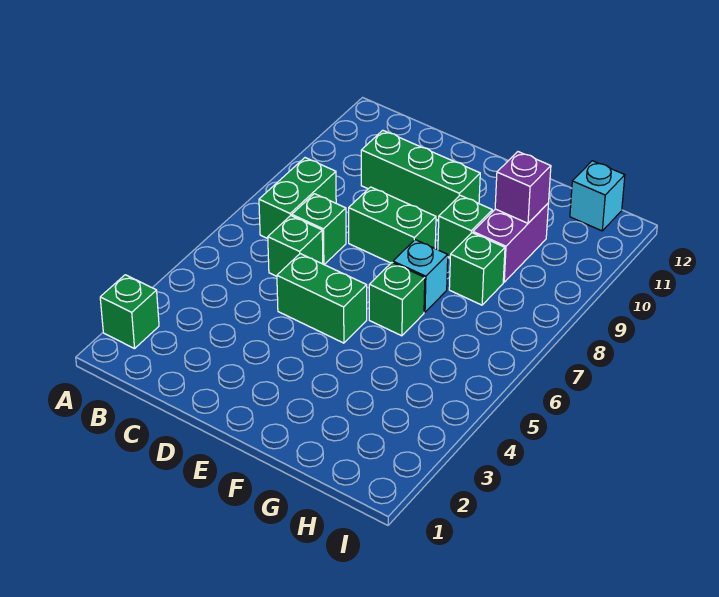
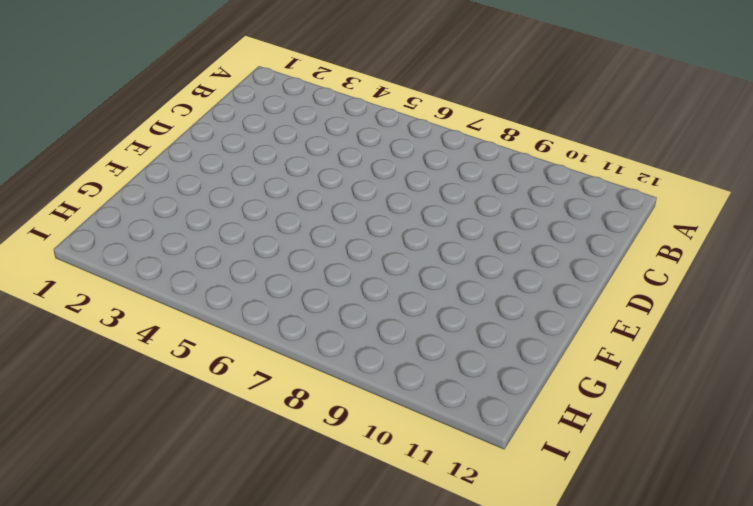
none -> green brick A2 level 1
none -> green brick B7:B8 level 1
none -> green brick C6 level 1

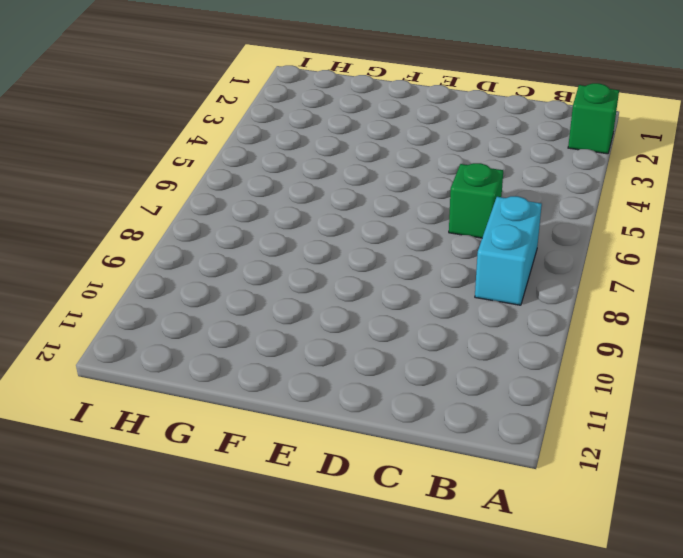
cyan brick B7:B8 level 1 -> green brick B7:B8 level 1
none -> green brick C7 level 1
none -> green brick C10:E10 level 1
none -> green brick D5:E5 level 1

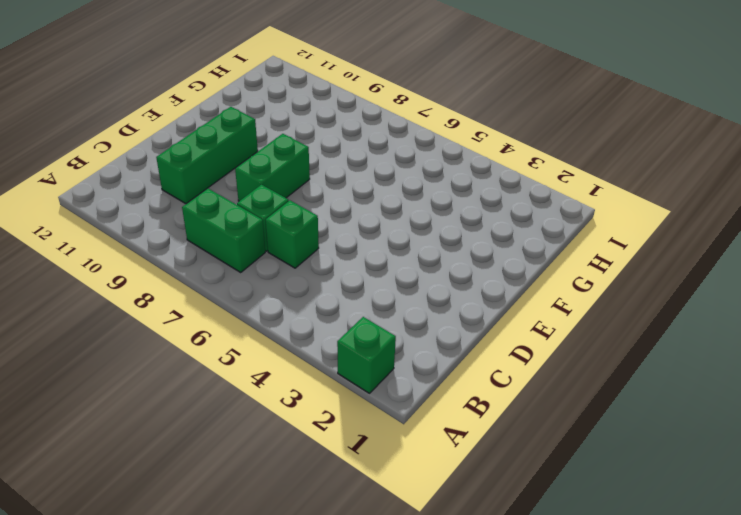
none -> green brick D5:E5 level 1
none -> green brick F6 level 1
none -> cyan brick F7 level 1

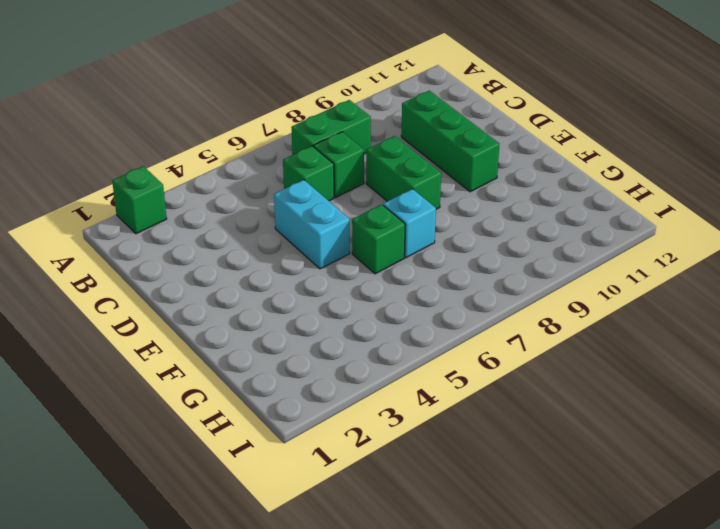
cyan brick D5:E5 level 1 -> green brick D5:E5 level 1
none -> green brick F9 level 1
none -> green brick G8 level 1
none -> purple brick G9:G10 level 1

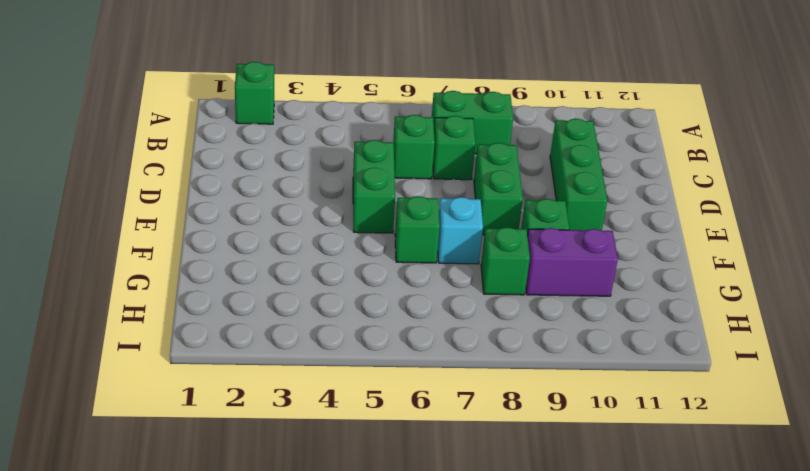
none -> cyan brick H12 level 1
none -> purple brick G10 level 2

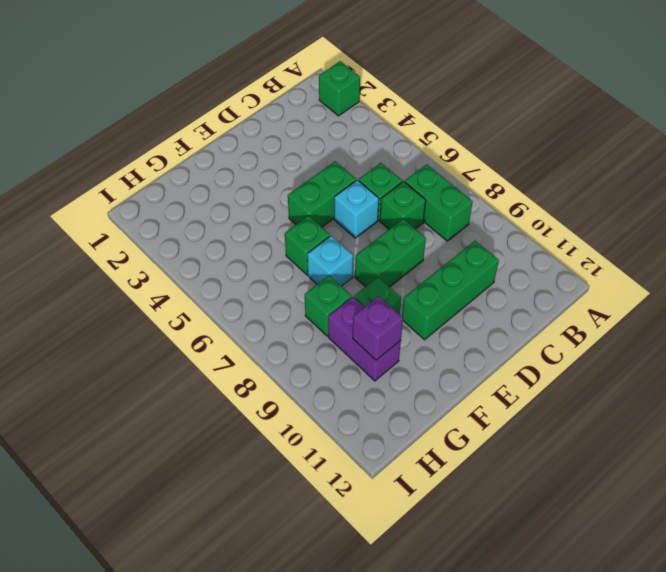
cyan brick D6 level 1 -> cyan brick H12 level 1

